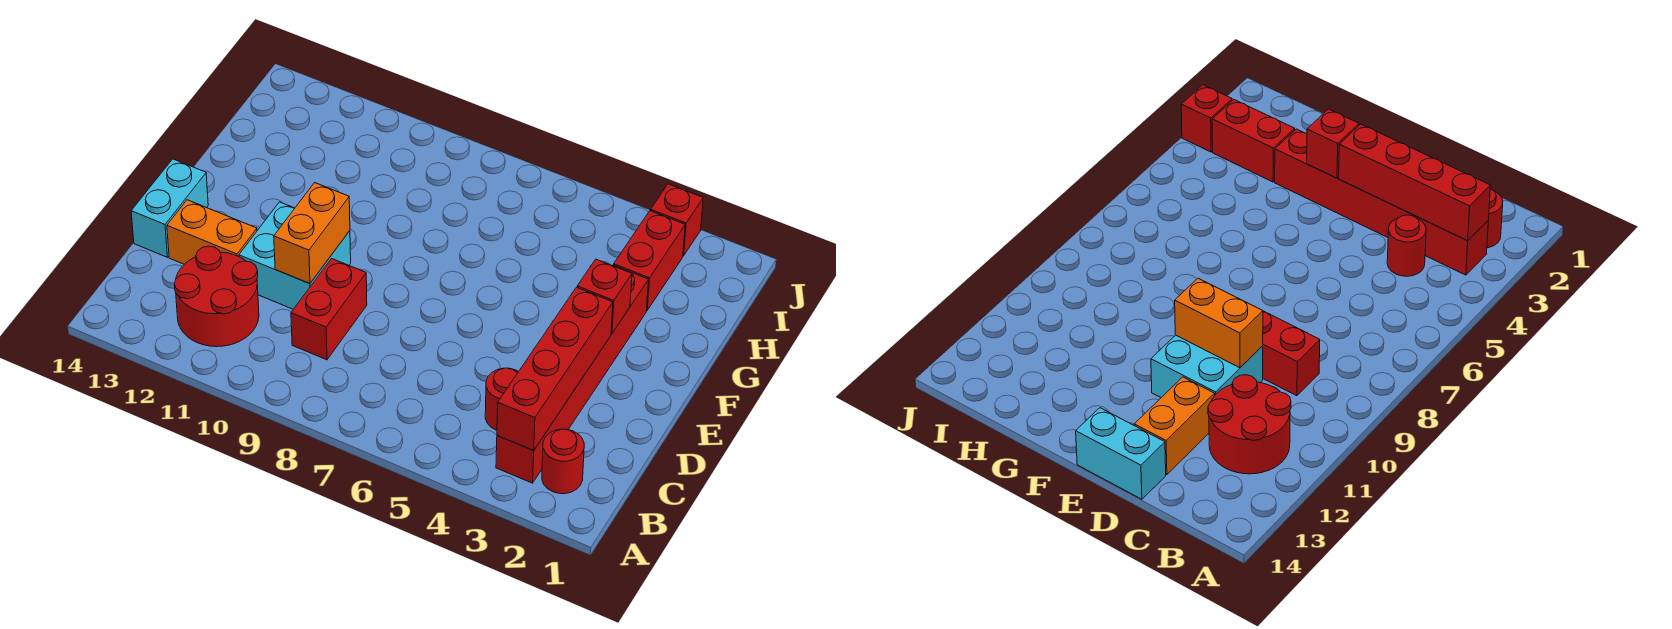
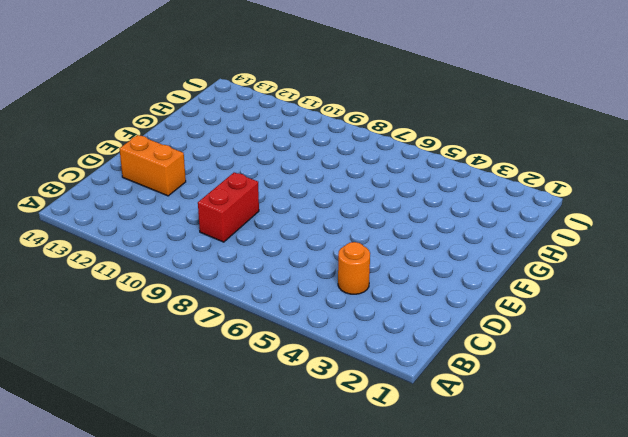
orange round brick C4 level 1 -> red round brick C4 level 1
none -> red round brick B2 level 1
none -> red brick B3:G3 level 1
none -> red round brick B11:C12 level 1

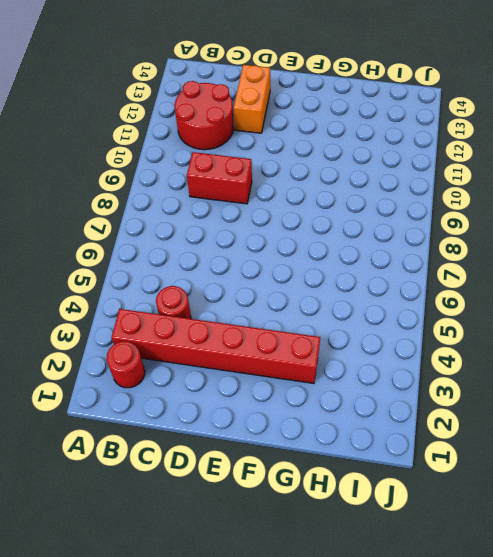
none -> cyan brick D10:E11 level 1
none -> cyan brick D14:E14 level 1
none -> red brick H3:I3 level 1

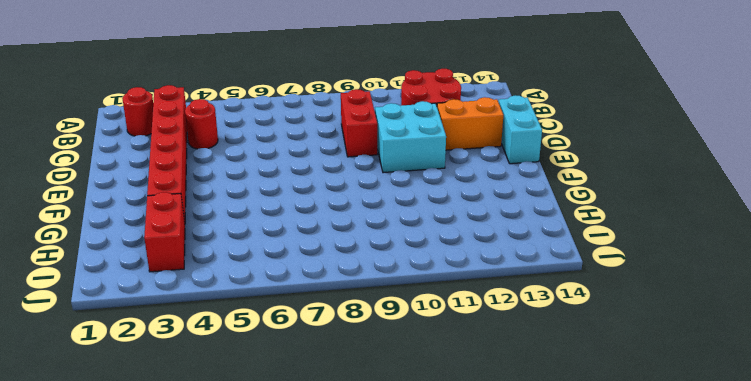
none -> red brick J3 level 1
none -> red brick B3:E3 level 2
none -> orange brick D10:E10 level 2

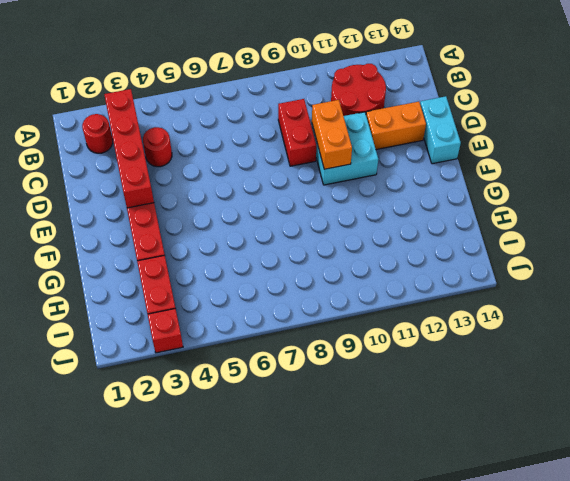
none -> red brick F3 level 2

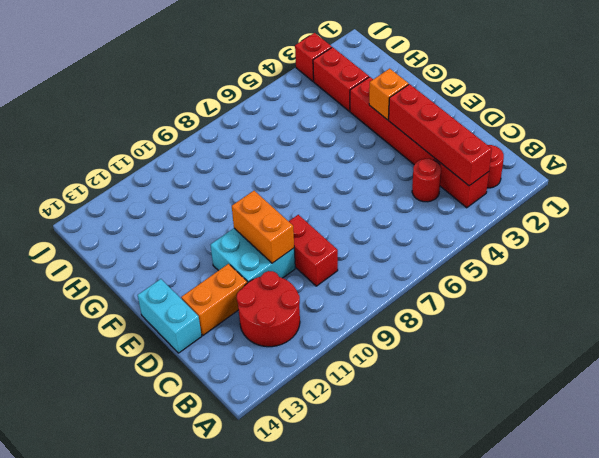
orange brick F3 level 2 -> red brick F3 level 2

